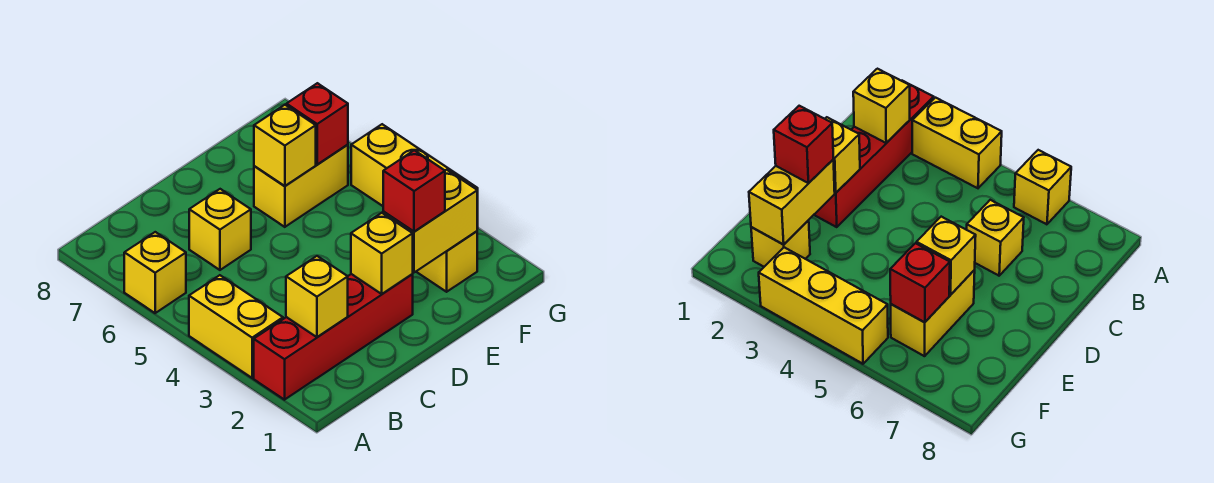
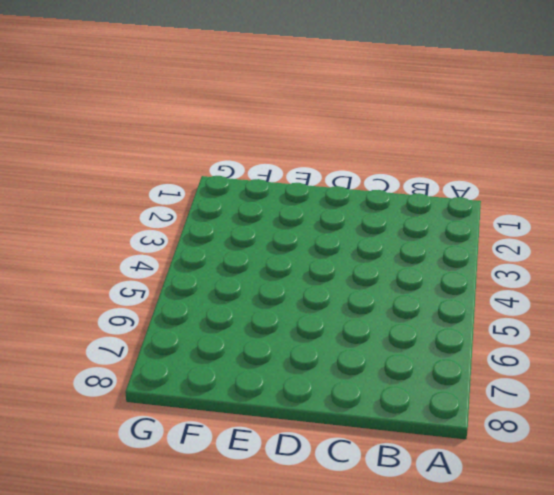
none -> red brick A2:D2 level 1
none -> yellow brick A3:A4 level 1
none -> yellow brick A6 level 1

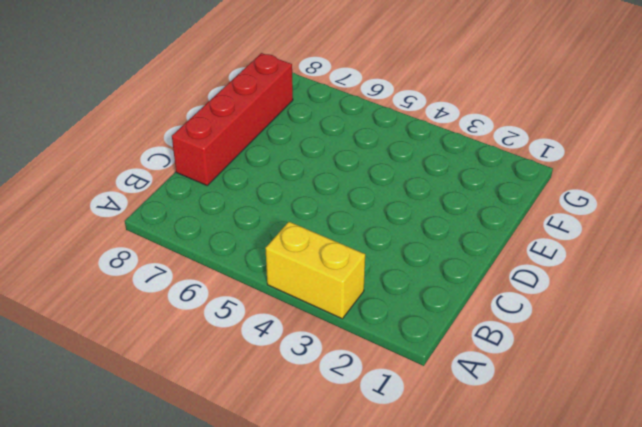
red brick C8:F8 level 1 -> red brick A2:D2 level 1
none -> yellow brick A6 level 1
none -> yellow brick C6 level 1
none -> yellow brick E6:F6 level 1

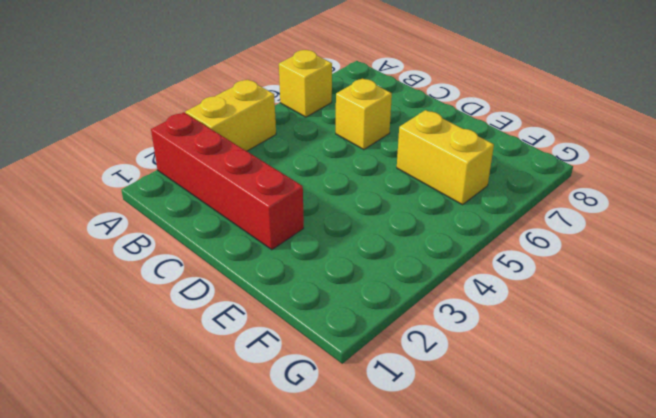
none -> yellow brick F2 level 1
none -> yellow brick G3:G5 level 1
none -> yellow brick B2 level 2

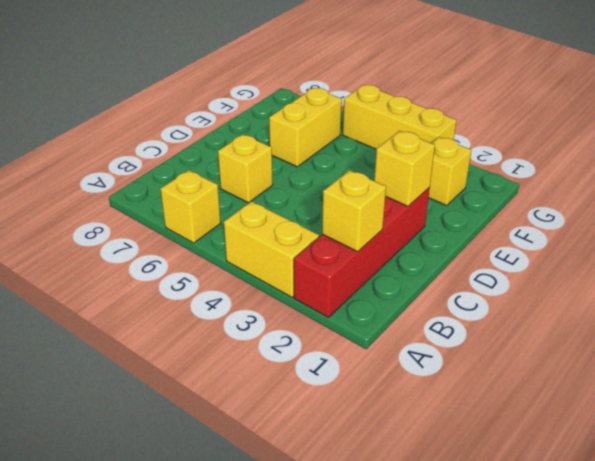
none -> yellow brick E2:F2 level 2
none -> yellow brick E6 level 2
none -> red brick F6 level 2

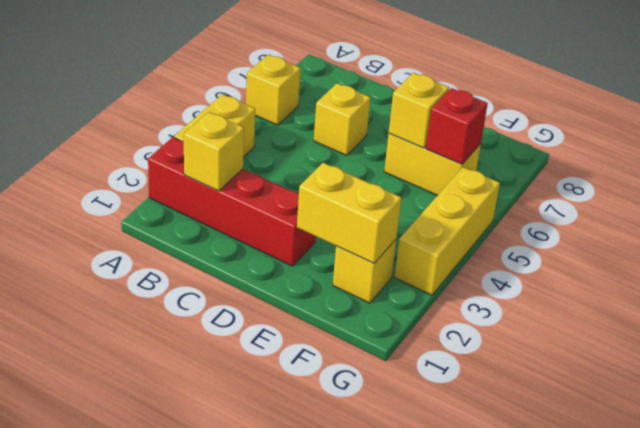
none -> yellow brick D2 level 2
none -> red brick E2 level 3

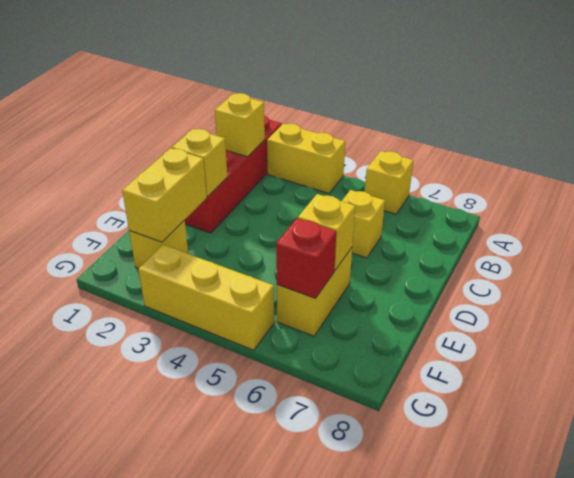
none -> red brick E2 level 3

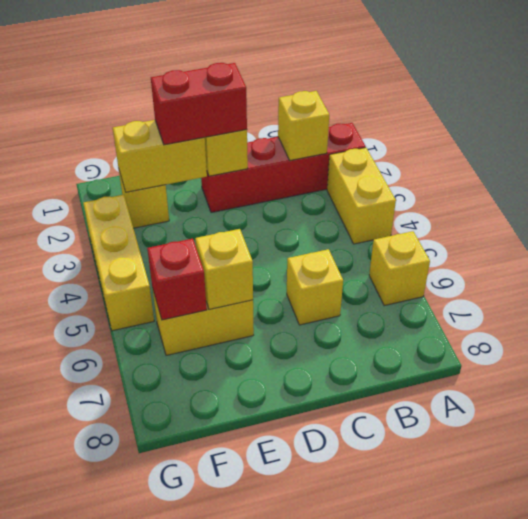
red brick D2:E2 level 3 -> red brick E2 level 3

